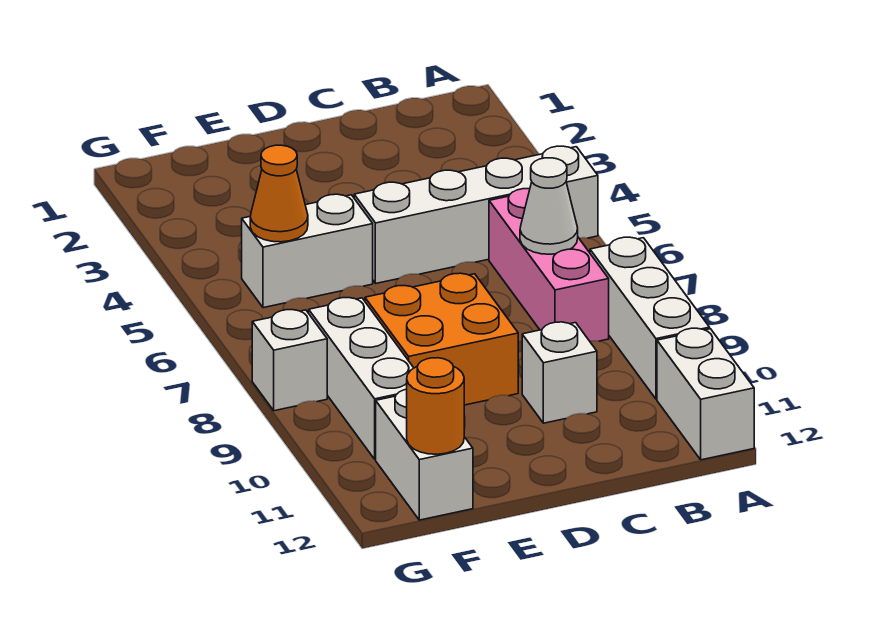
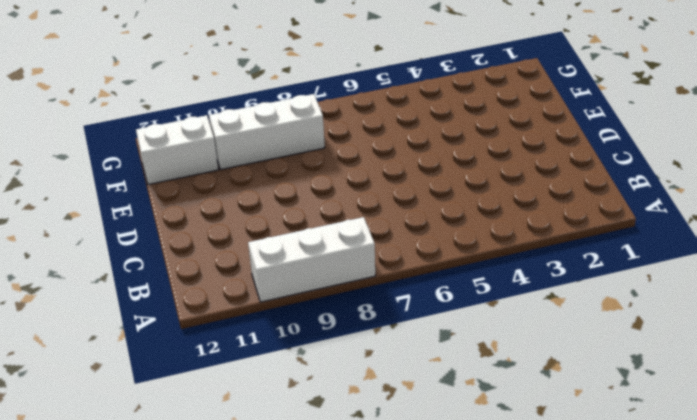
none -> white brick A5:D5 level 1
none -> white brick A11:A12 level 1
none -> pink brick B6:B8 level 1

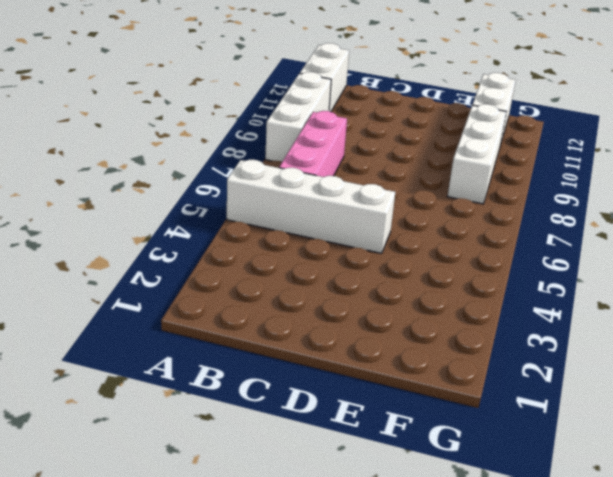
none -> white brick C10 level 1
none -> orange brick D8:E9 level 1
none -> white brick E5:F5 level 1

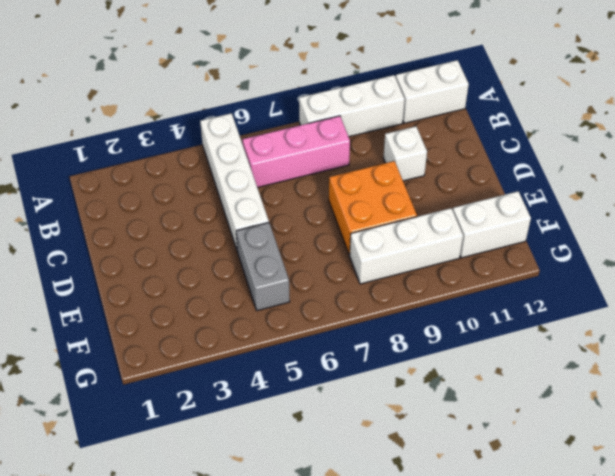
grey brick E5:F5 level 1 -> white brick E5:F5 level 1
none -> white brick G8 level 1
none -> white cone B7 level 2
none -> orange cone F5 level 2

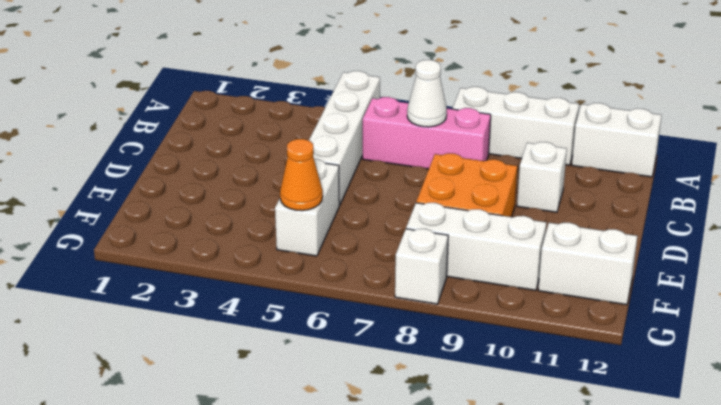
none -> orange round brick F12 level 2

